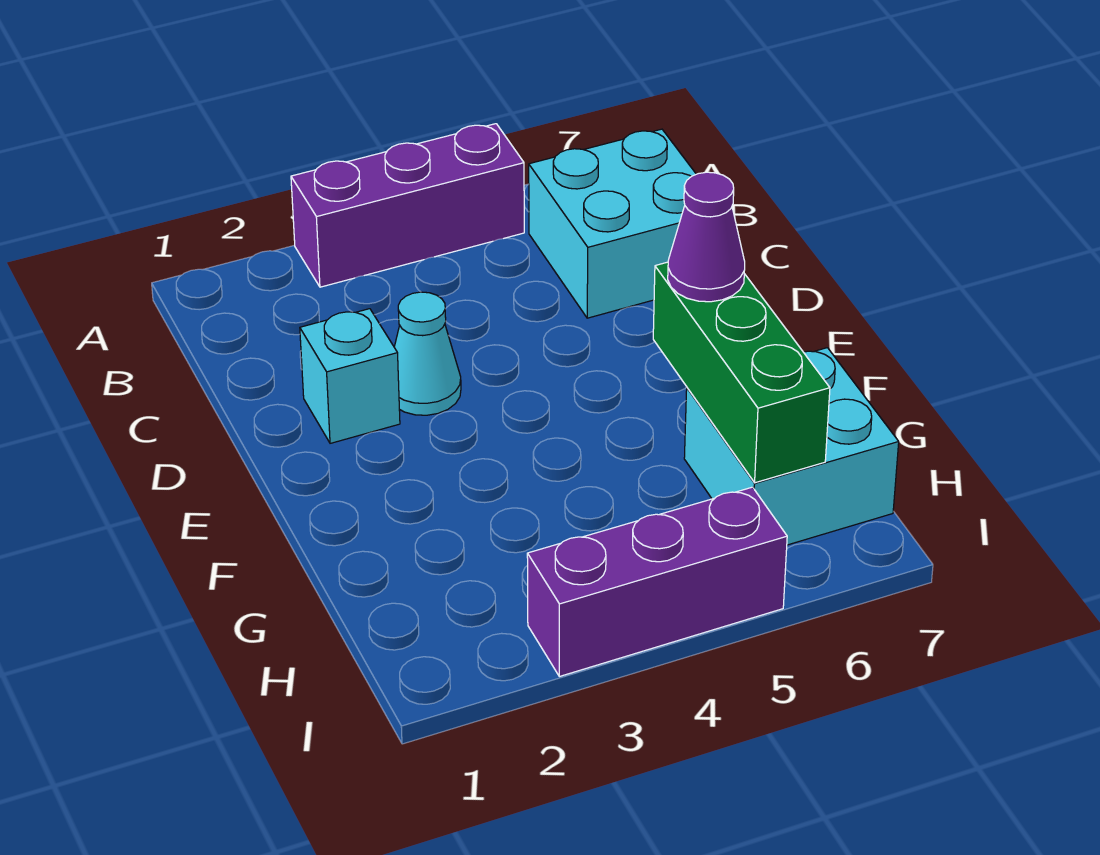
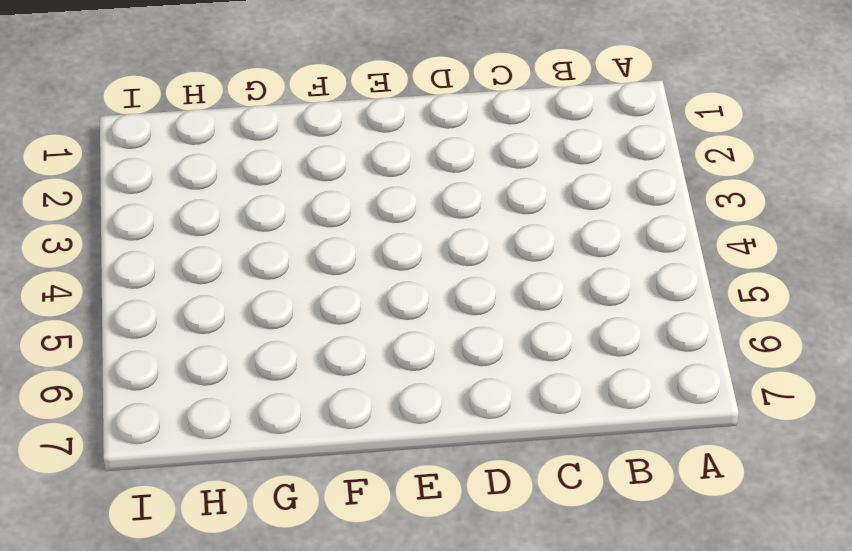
none -> purple brick A3:A5 level 1
none -> cyan brick B6:C7 level 1

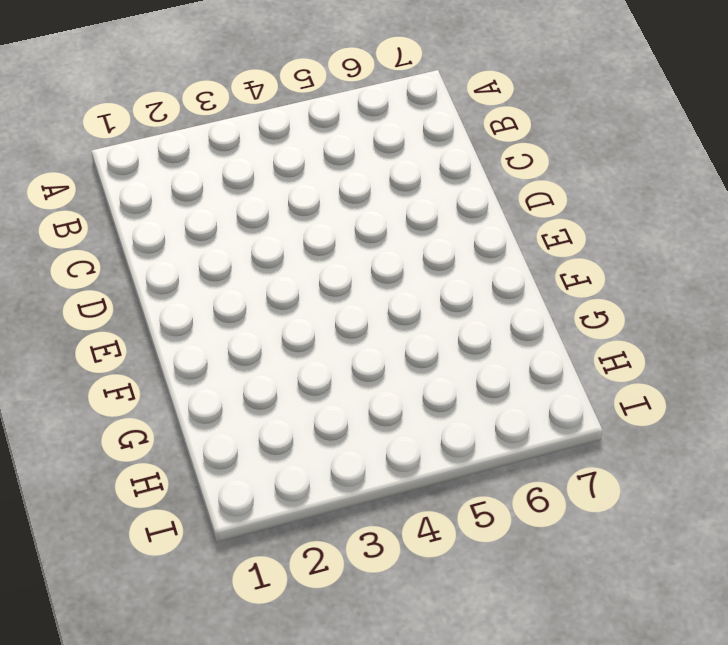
none -> purple brick A3:A5 level 1
none -> cyan brick B6:C7 level 1

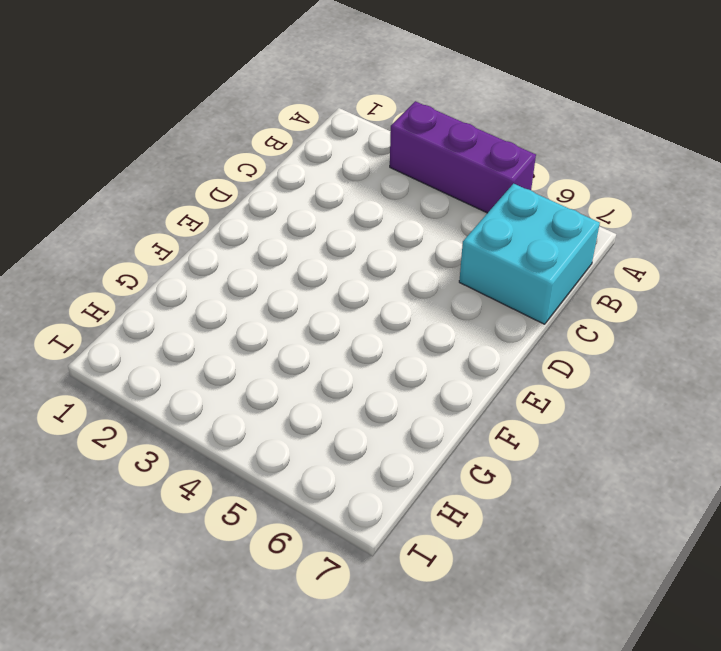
none -> cyan brick D2 level 1
none -> cyan cone D3 level 1

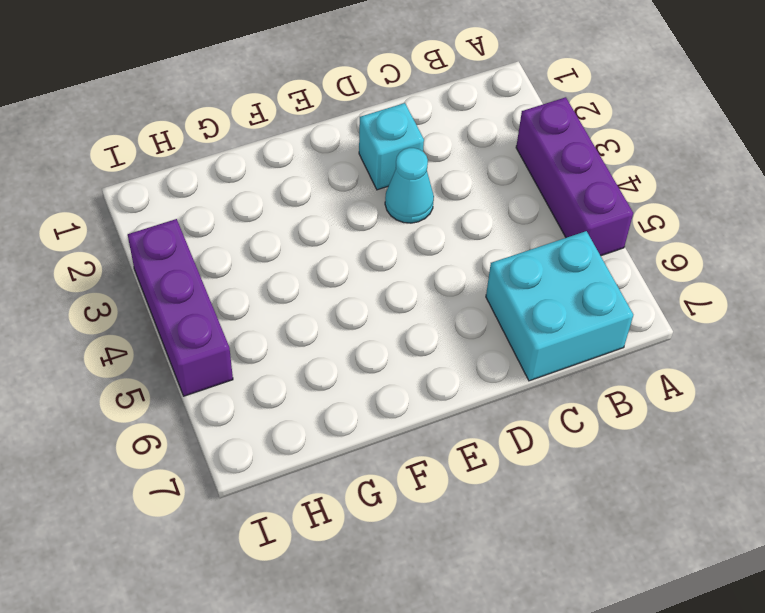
none -> cyan brick G6:H7 level 1
none -> green brick F6:H6 level 2

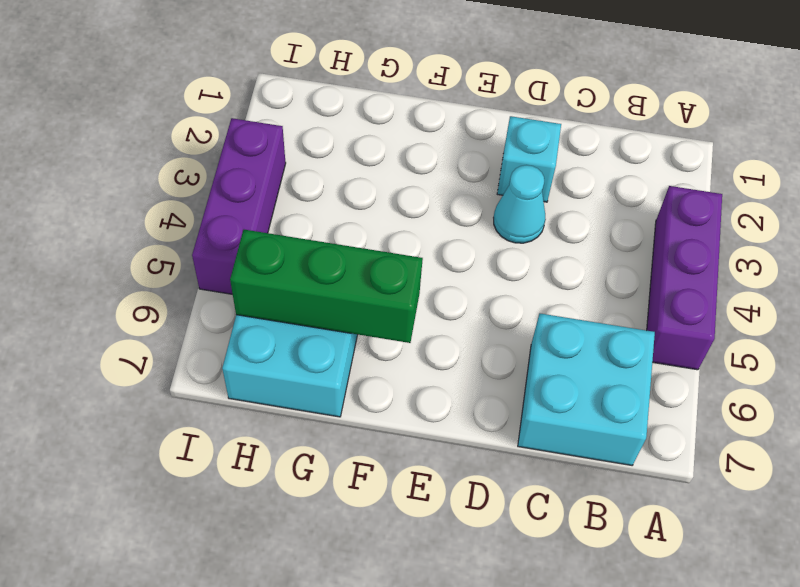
none -> purple cone F6 level 3

